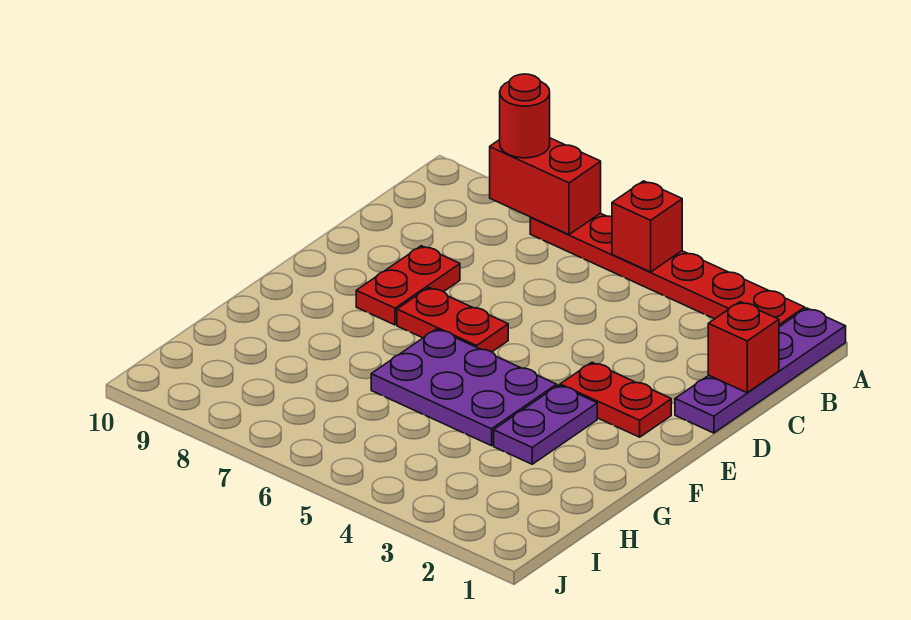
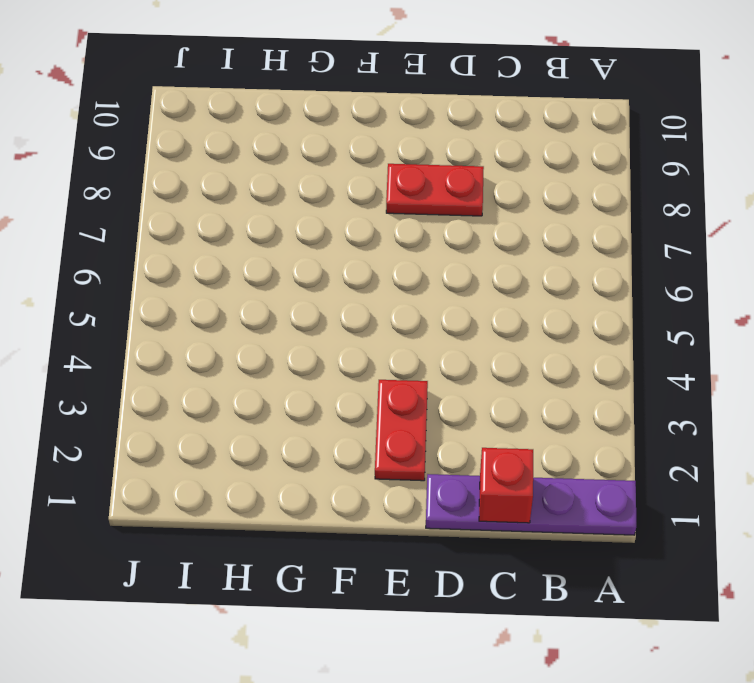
none -> red plate A2:A7 level 1
none -> red plate E6:E7 level 1

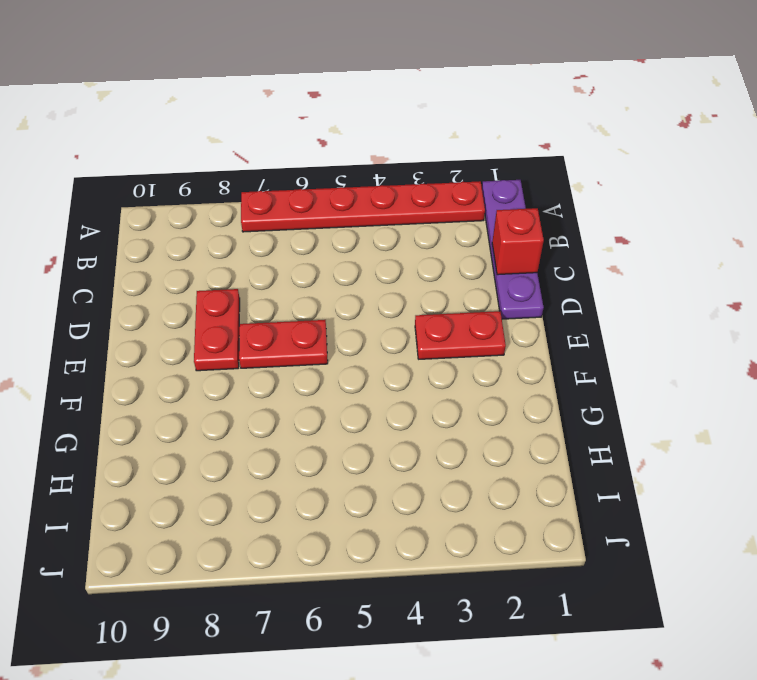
none -> purple plate F3:G3 level 1
none -> purple plate F4:G6 level 1

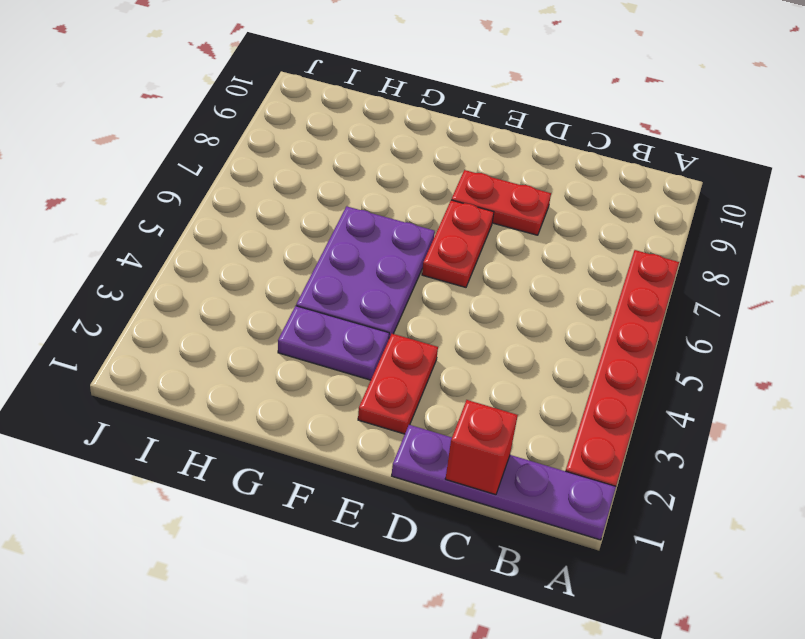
none -> red brick A5 level 2
none -> red brick A7:A8 level 2

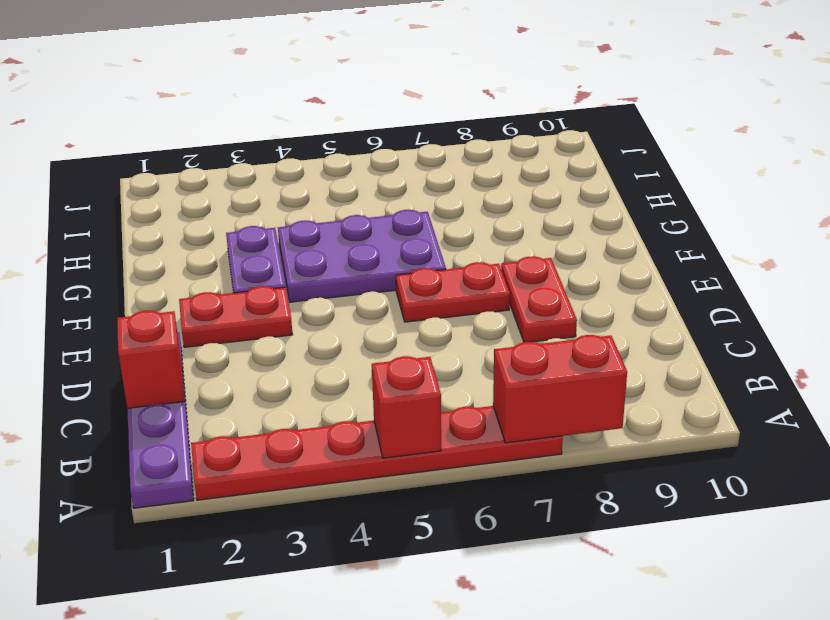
none -> red round brick A8 level 3

